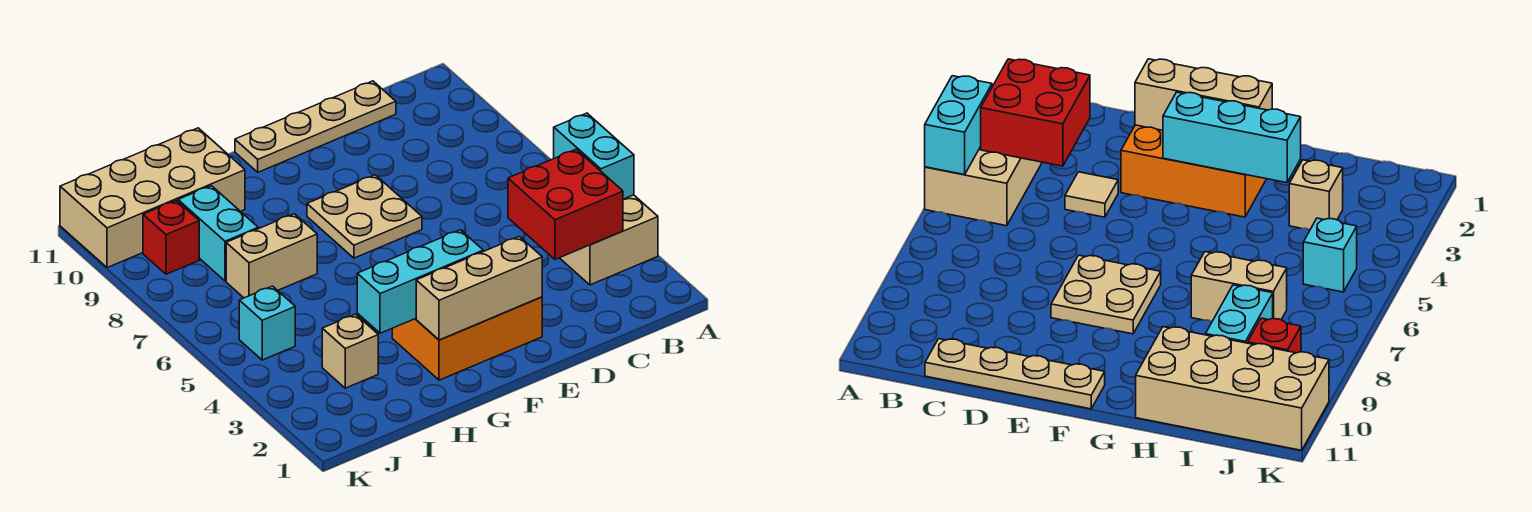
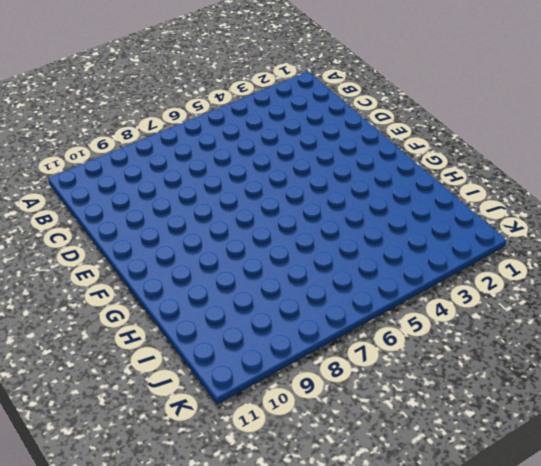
none -> tan brick A3:B5 level 1
none -> tan plate C11:F11 level 1
none -> tan tile D4 level 1

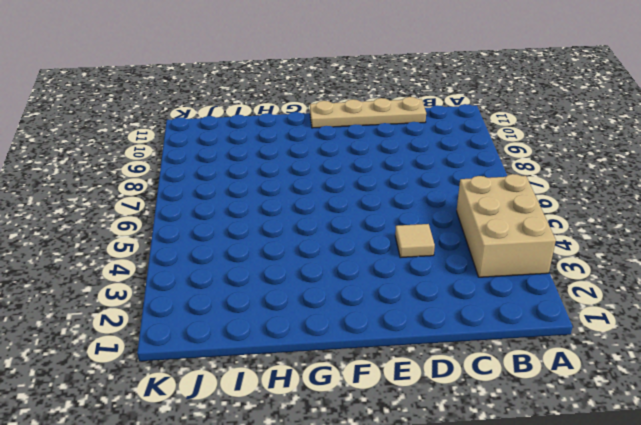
none -> orange brick E2:G3 level 1
none -> tan plate E7:F8 level 1
none -> tan brick H7:I7 level 1

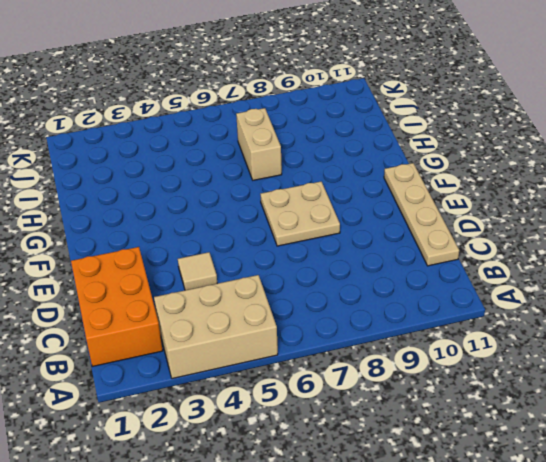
orange brick B1:D2 level 1 -> orange brick E2:G3 level 1
none -> tan brick H10:K11 level 1
none -> tan brick I3 level 1
none -> cyan brick I8:I9 level 1

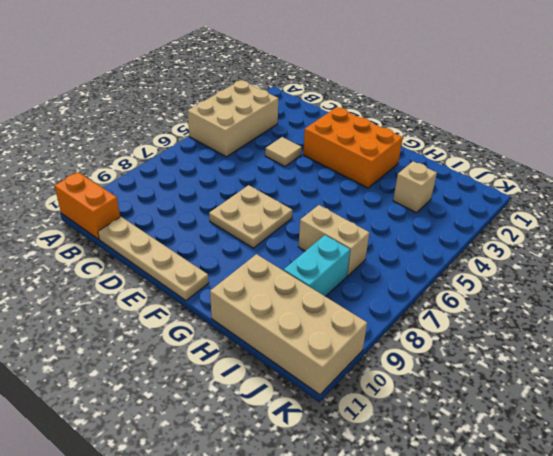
orange brick A11:B11 level 1 -> none
none -> cyan brick J5 level 1
none -> red brick J9 level 1
none -> cyan brick A4:A5 level 2

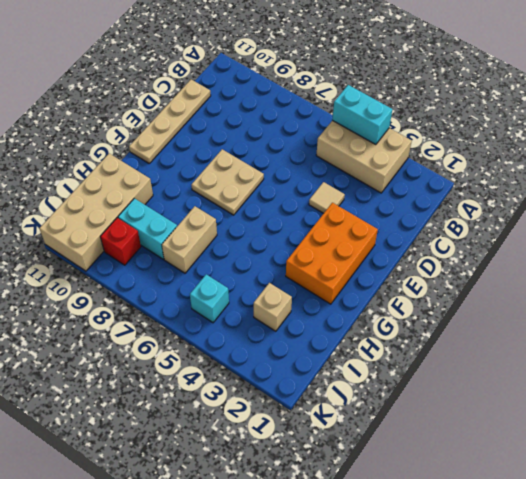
none -> red brick B3:C4 level 2
none -> tan brick E2:G2 level 2
none -> cyan brick F3:H3 level 2

